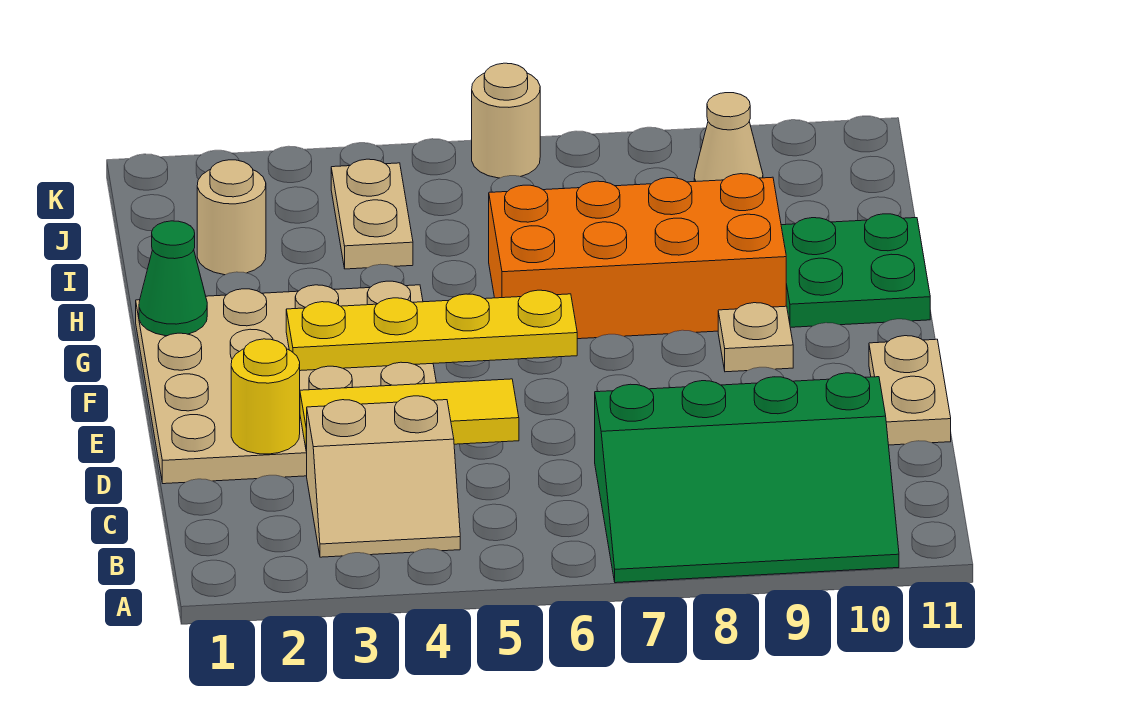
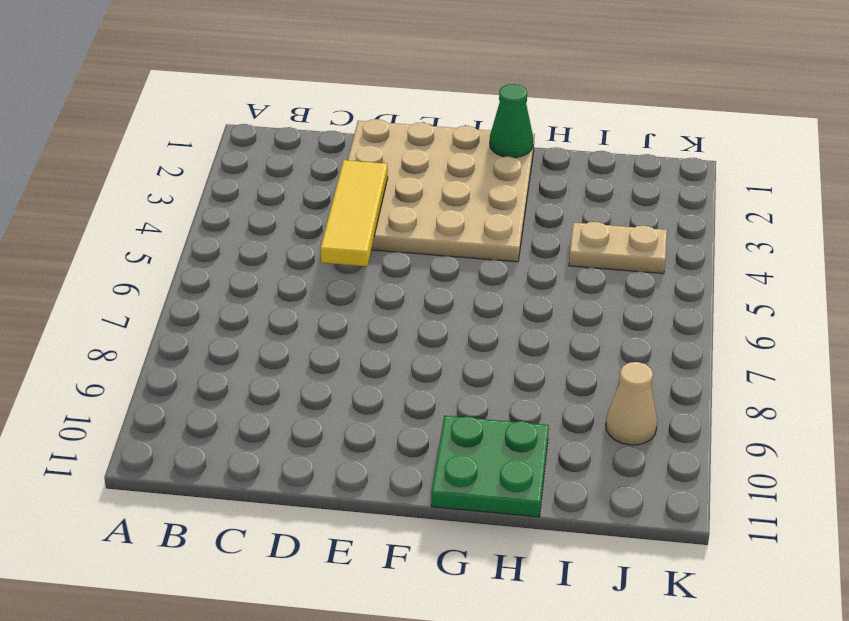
none -> green slope A7:C10 level 1 top C
none -> tan slope B3:C4 level 1 top C
none -> tan plate D11:E11 level 1

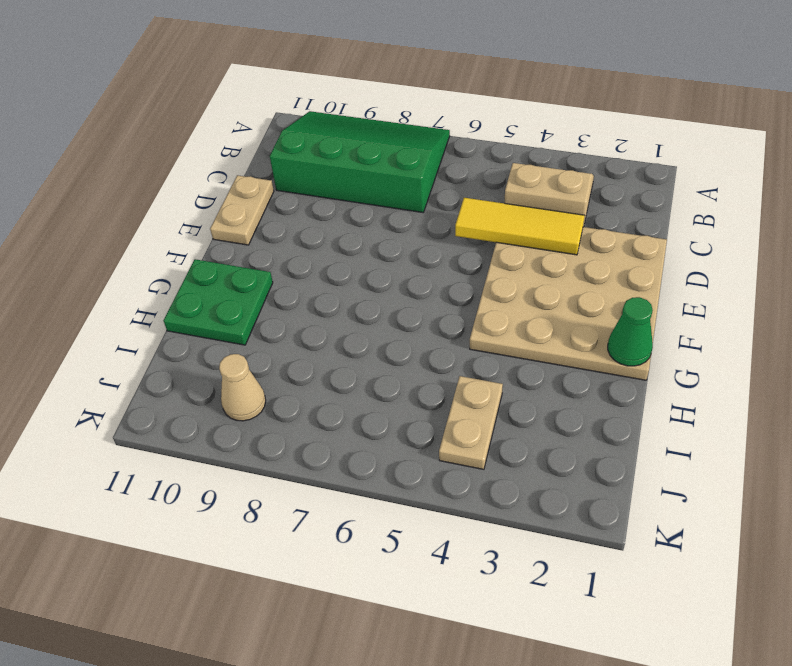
none -> tan plate F9 level 1
none -> orange brick G6:H9 level 1
none -> tan round brick I2 level 1

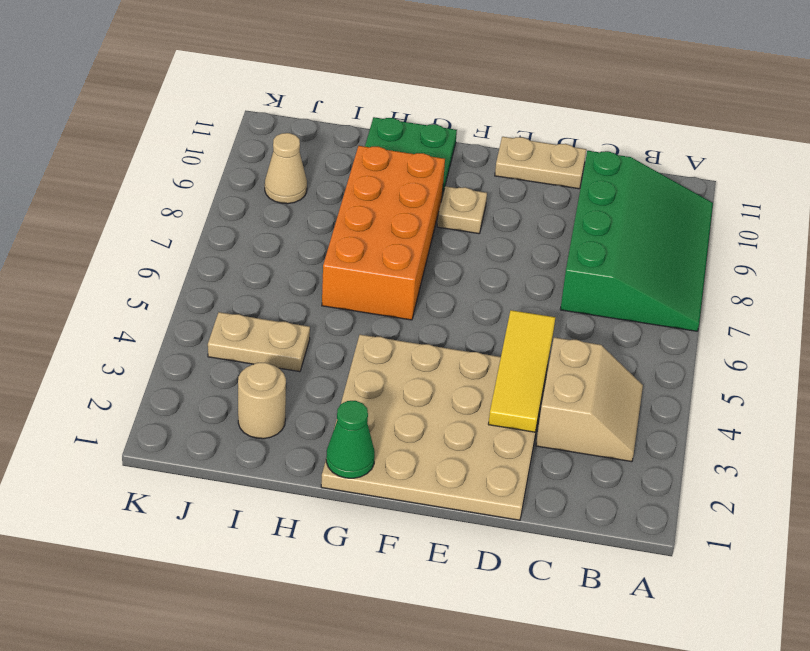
none -> tan round brick K6 level 1
none -> yellow round brick D2 level 2
none -> yellow plate F3:F6 level 2

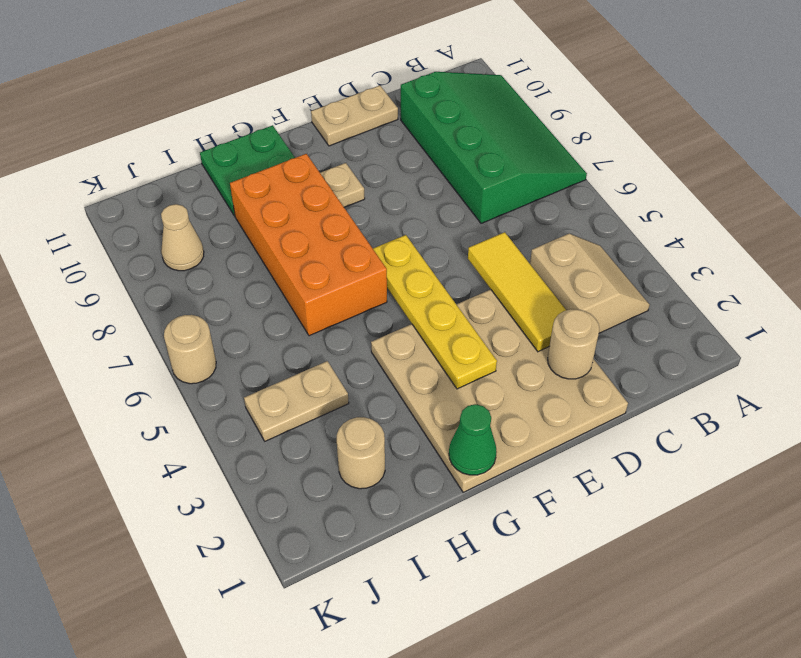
tan round brick D2 level 2 -> yellow round brick D2 level 2

